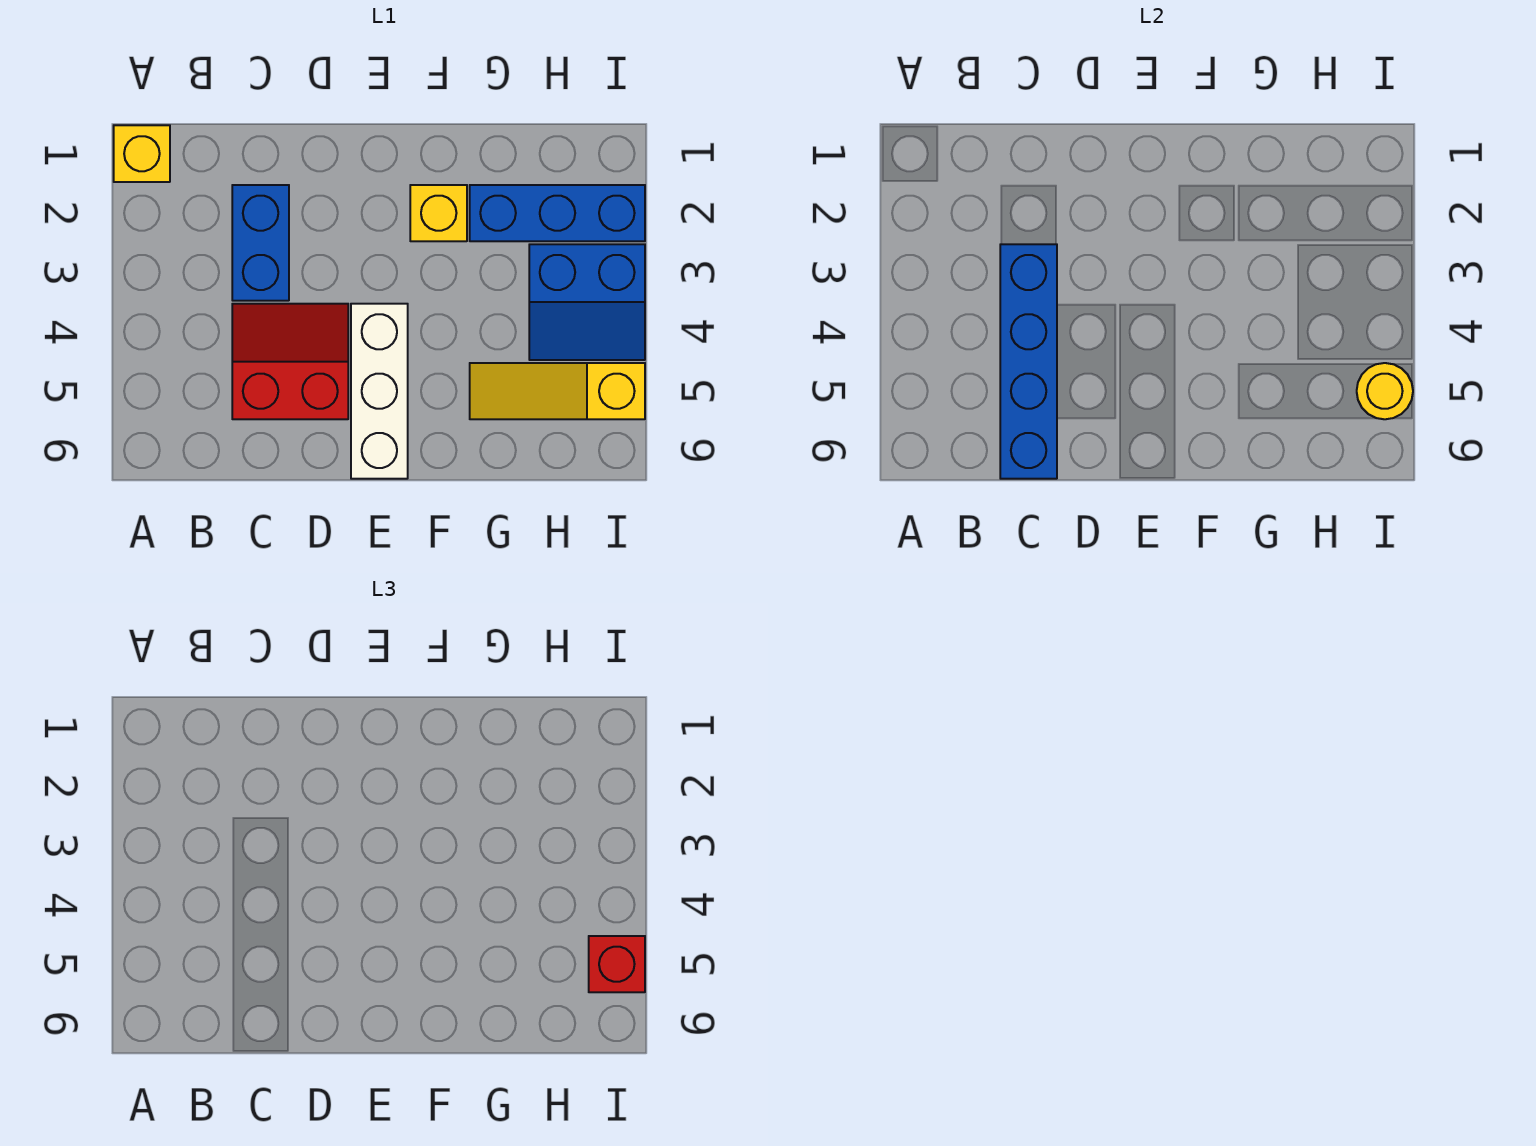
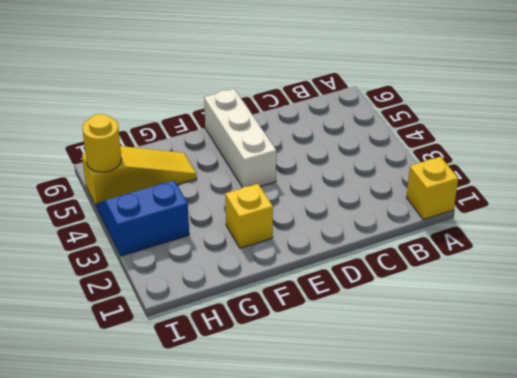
none -> blue brick C2:C3 level 1
none -> red slope C4:D5 level 1 top 5

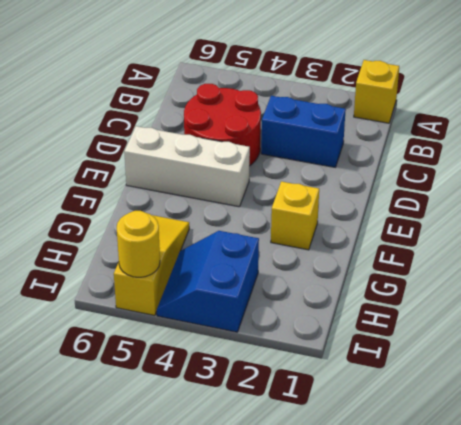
red round brick C4:D5 level 1 -> red slope C4:D5 level 1 top 5
none -> blue brick G2:I2 level 1
none -> blue brick C3:C6 level 2

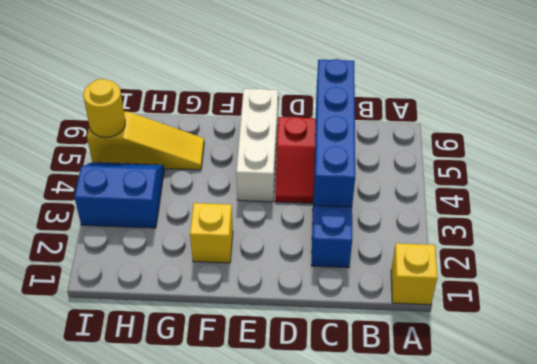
none -> blue brick G2:I2 level 1
none -> red brick I5 level 3

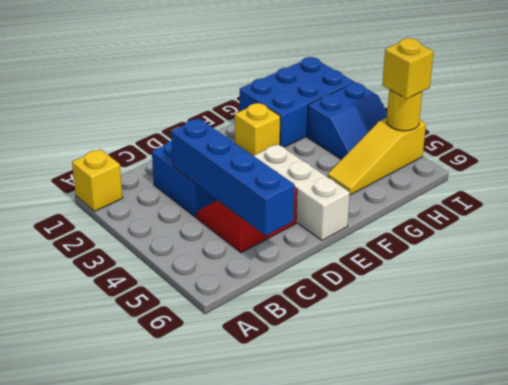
blue brick G1:I2 level 1 -> blue brick G2:I2 level 1
yellow brick I5 level 3 -> red brick I5 level 3

